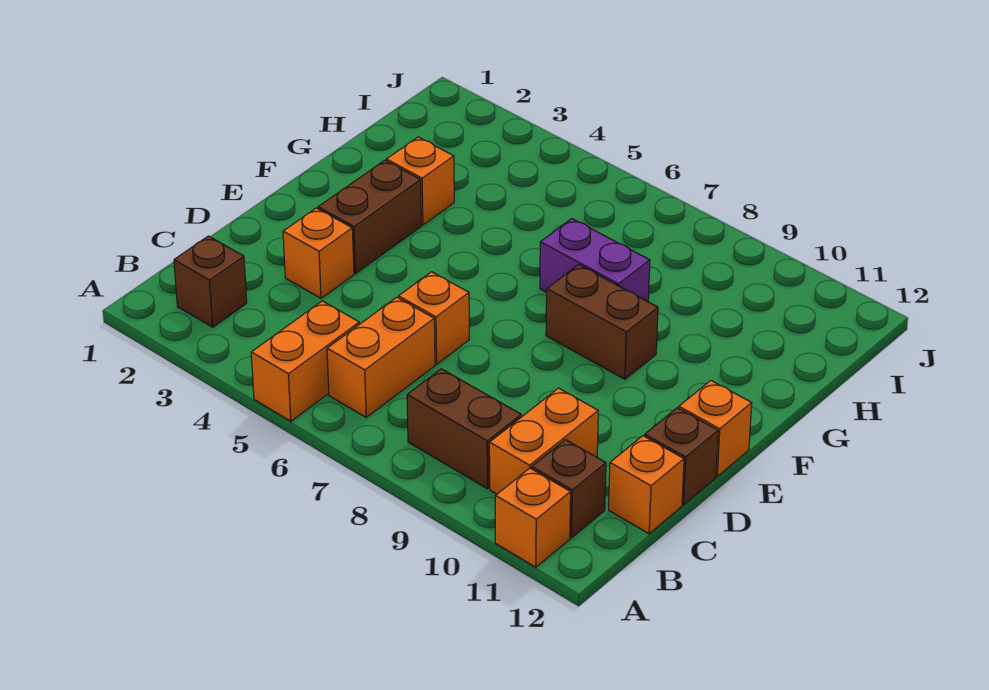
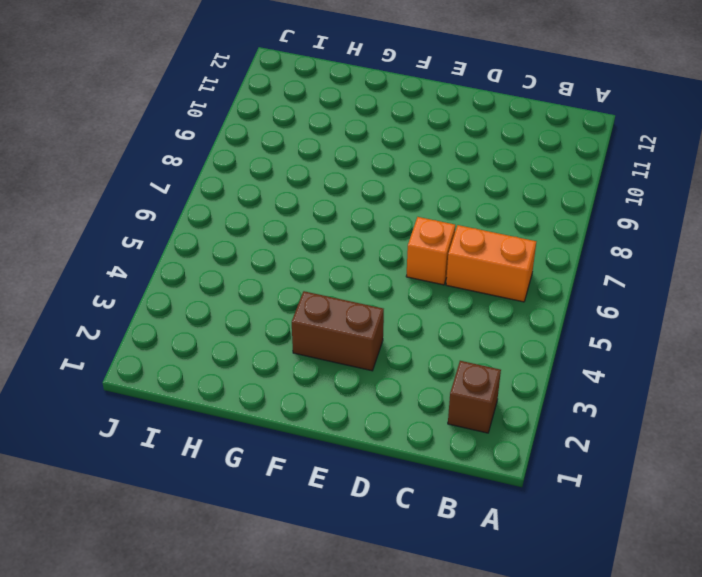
none -> orange brick A5:B5 level 1
none -> orange brick A11 level 1
none -> brown brick B8:B9 level 1

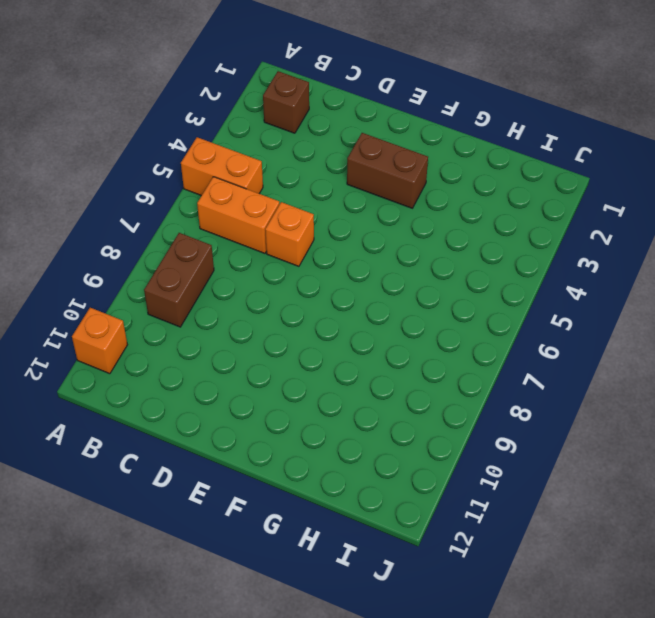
none -> orange brick B10:C10 level 1
none -> brown brick B11 level 1
none -> orange brick C12 level 1

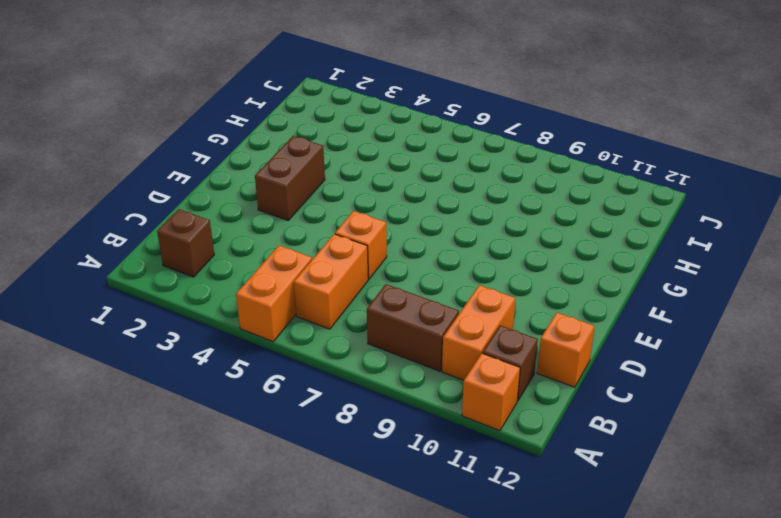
none -> orange brick D3 level 1
none -> brown brick D12 level 1
none -> orange brick E12 level 1

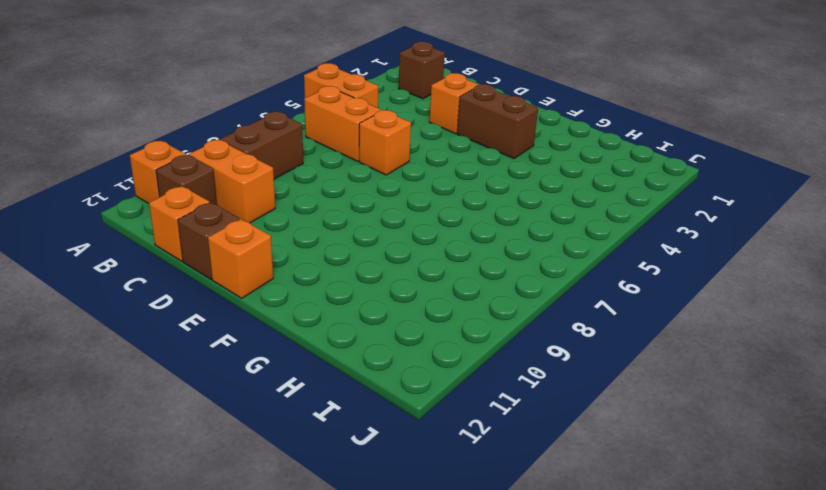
none -> brown brick F8:F9 level 1
none -> orange brick G3 level 1
none -> purple brick G7:G8 level 1

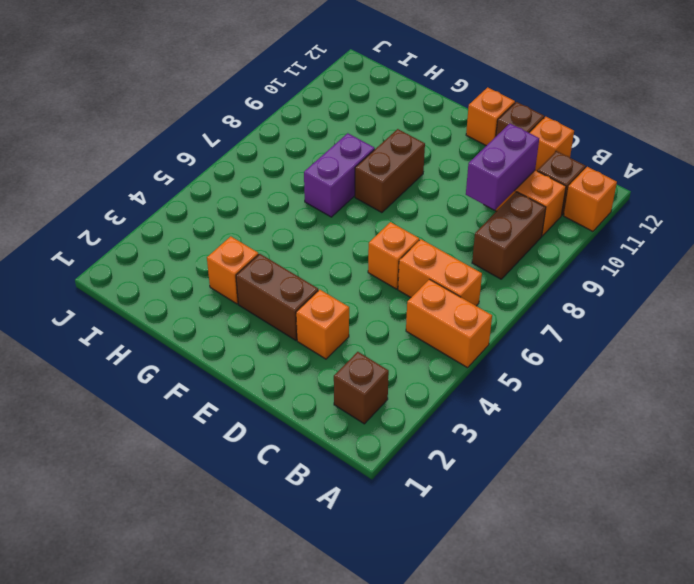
purple brick C9:C10 level 2 -> none

